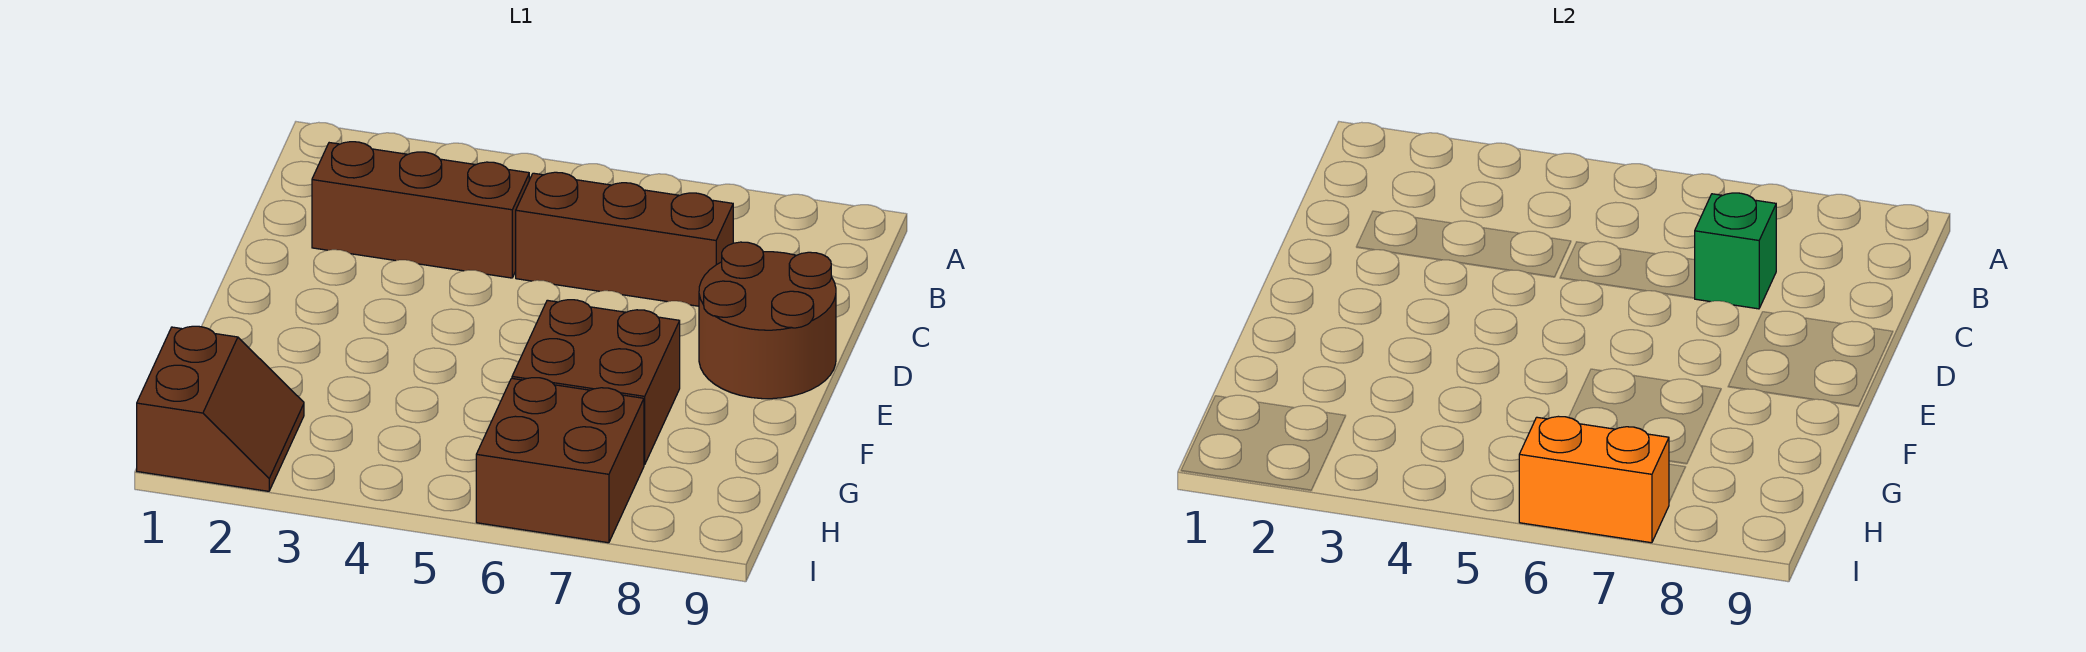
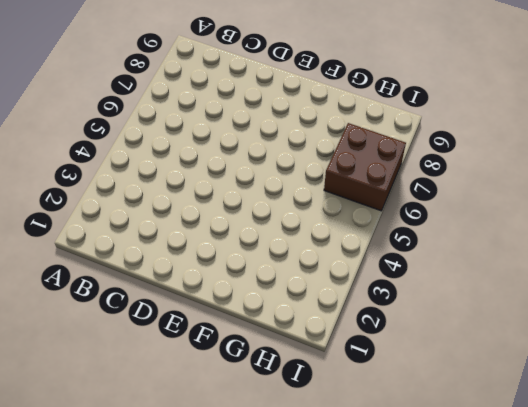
none -> brown brick C2:C4 level 1
none -> brown brick C5:C7 level 1

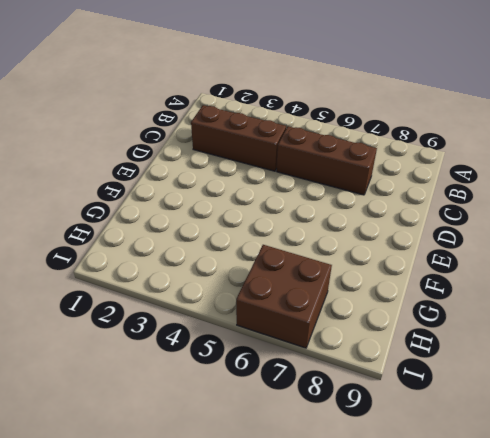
none -> brown round brick D8:E9 level 1
none -> brown brick F6:G7 level 1

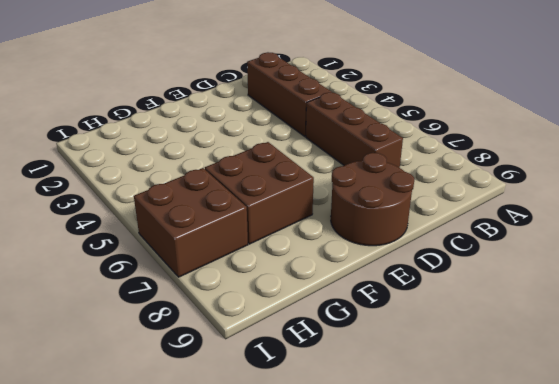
none -> brown slope H1:I2 level 1 top 1
none -> green brick C7 level 2

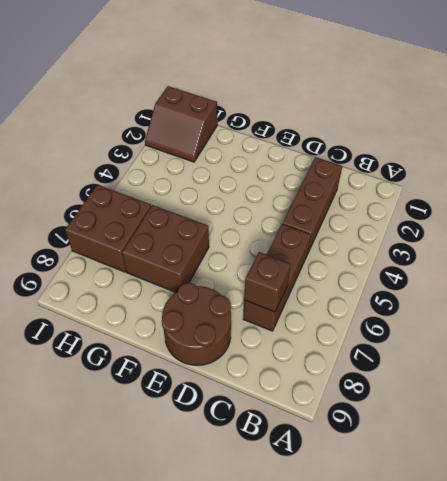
brown brick C7 level 2 -> green brick C7 level 2
none -> orange brick I6:I7 level 2

